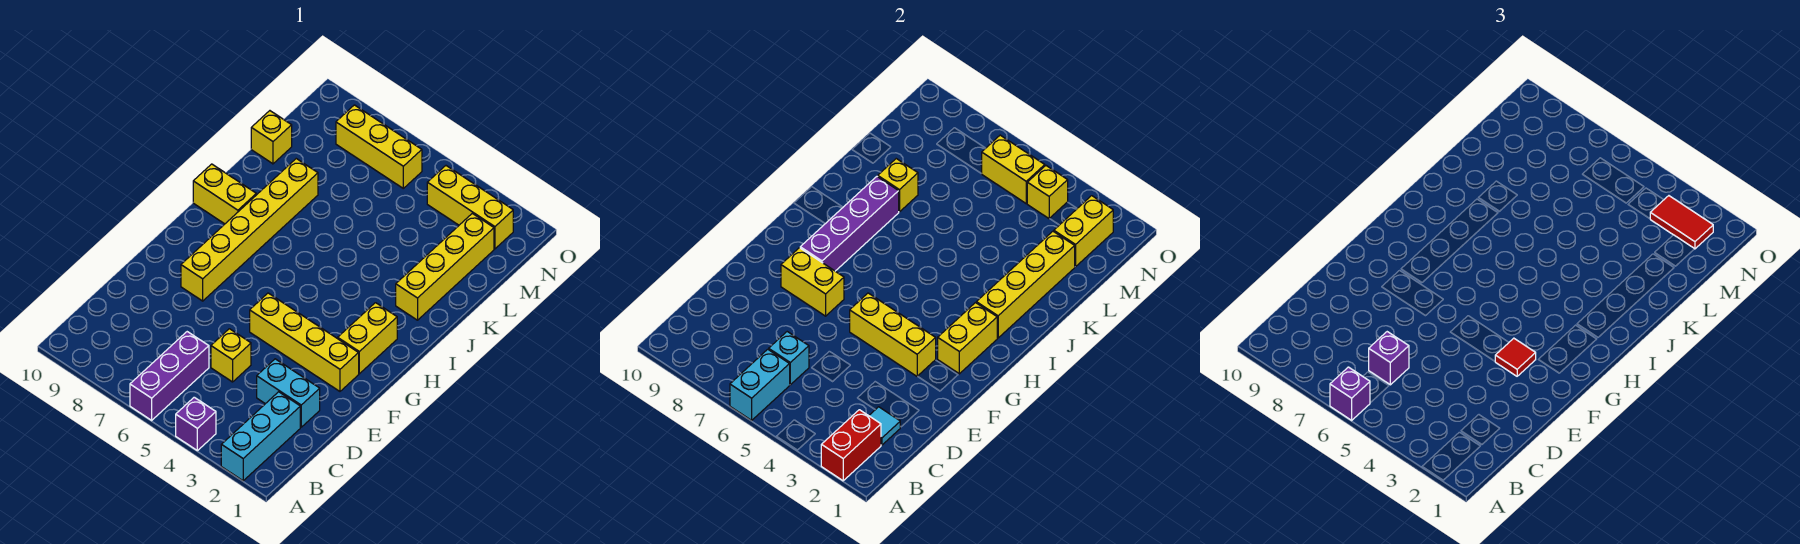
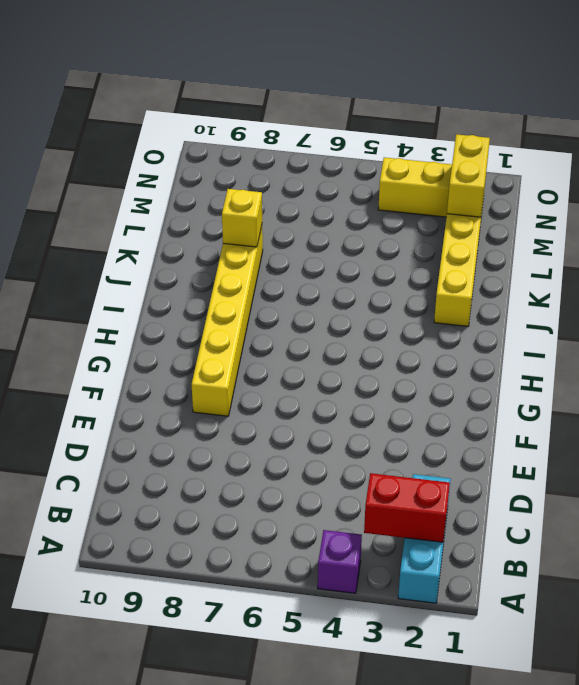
red brick B2:B3 level 2 -> red brick A2:B2 level 2
none -> purple brick A6:C6 level 1
none -> cyan brick D2:D3 level 1
none -> yellow brick D5 level 1
none -> yellow brick F2:F5 level 1

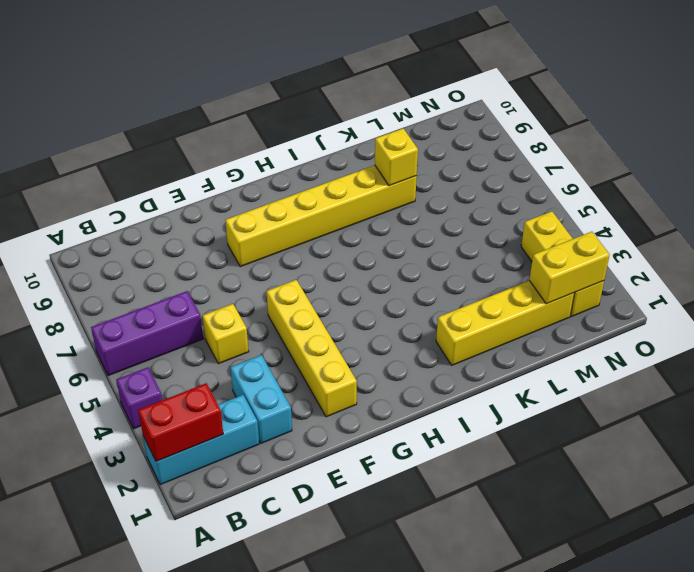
none -> yellow brick G2:H2 level 1
none -> yellow brick I9:I10 level 1
none -> yellow brick L10 level 1
none -> yellow brick N6:N8 level 1

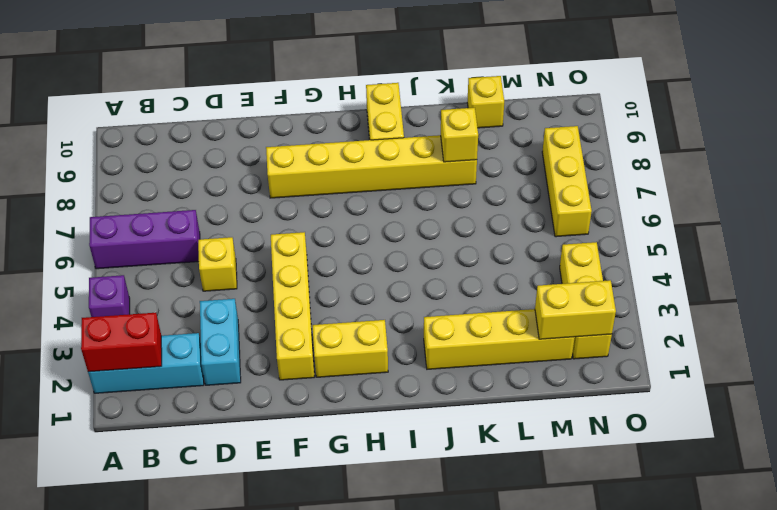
none -> cyan brick A6:B6 level 2
none -> cyan tile C2 level 2
none -> cyan brick C6 level 2
none -> yellow brick F3:F5 level 2

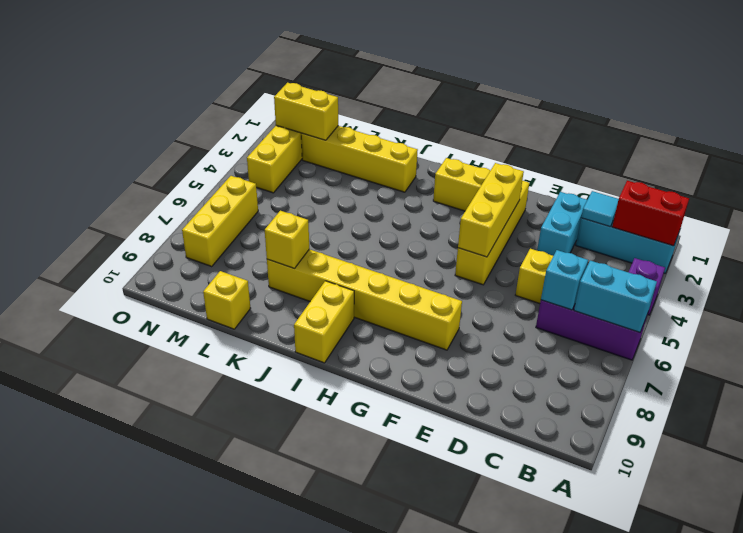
none -> yellow brick F7:F8 level 2
none -> yellow brick G2:H2 level 2
none -> purple brick G8:J8 level 2
none -> yellow brick I2:L2 level 2

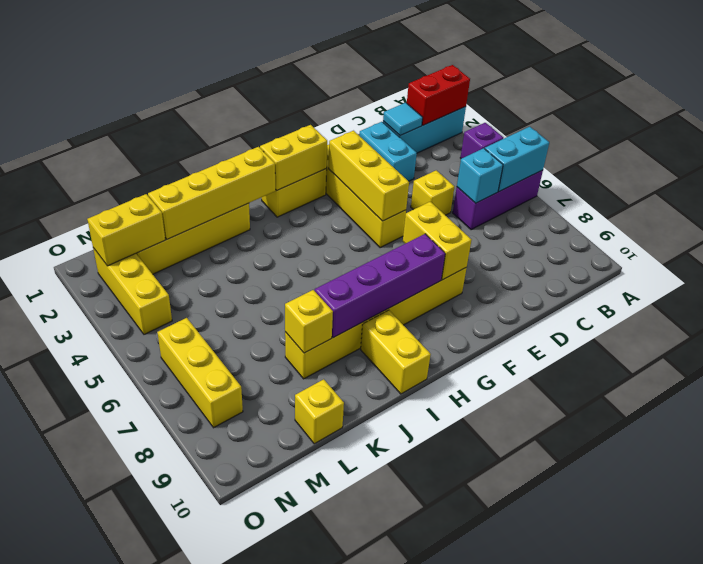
none -> yellow brick N4 level 2
none -> yellow brick N5:N6 level 2
none -> purple brick A6 level 3
none -> purple brick C6 level 3

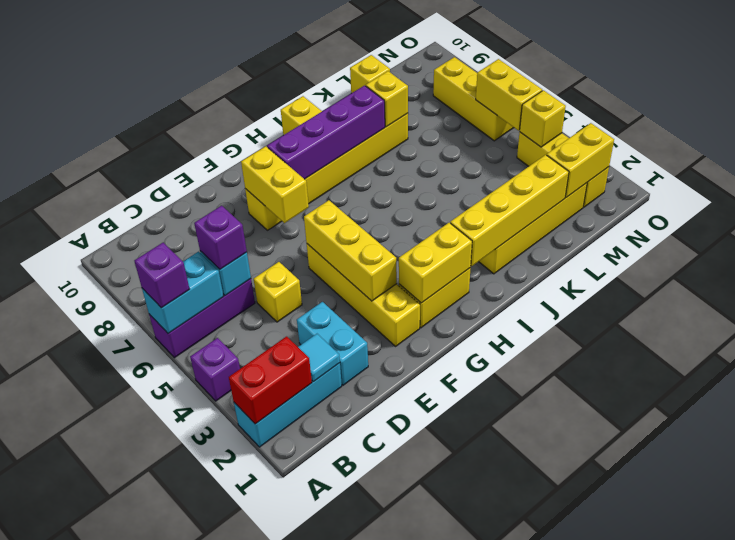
none -> red tile F3 level 3
none -> red tile N2:N3 level 3

